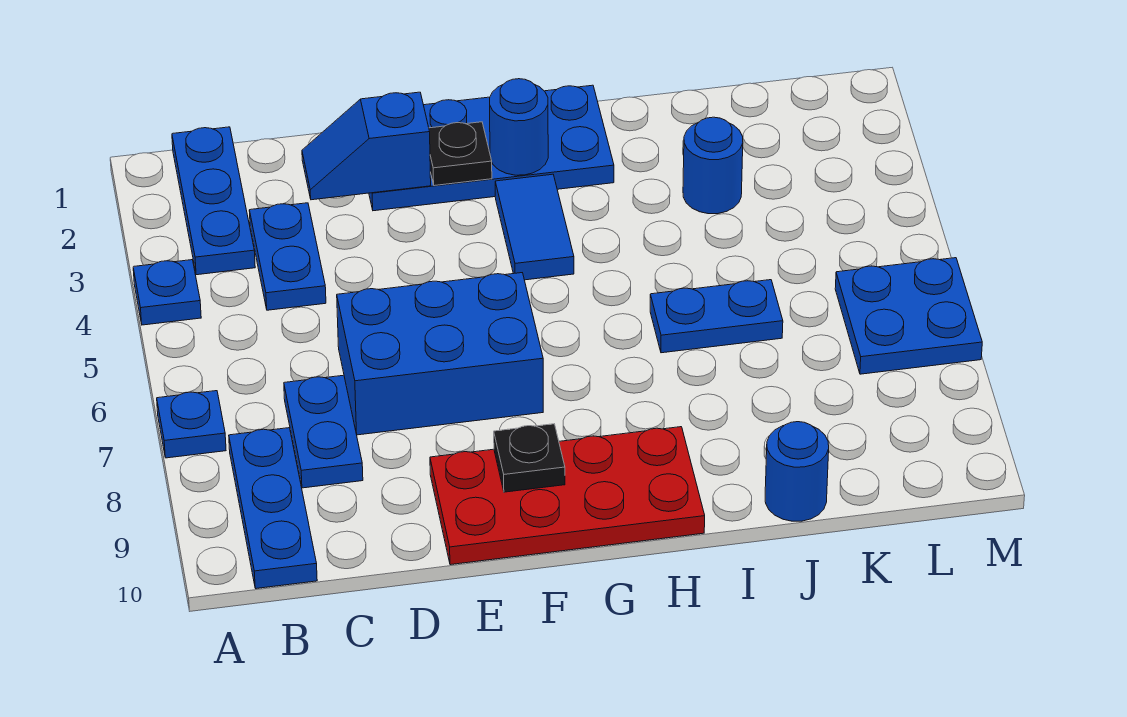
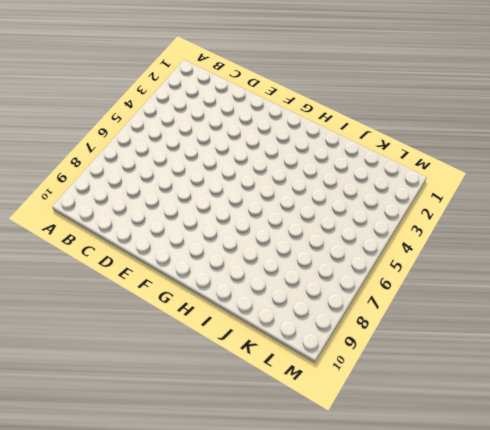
none -> blue plate A4 level 1
none -> blue plate A7 level 1
none -> blue plate B1:B3 level 1

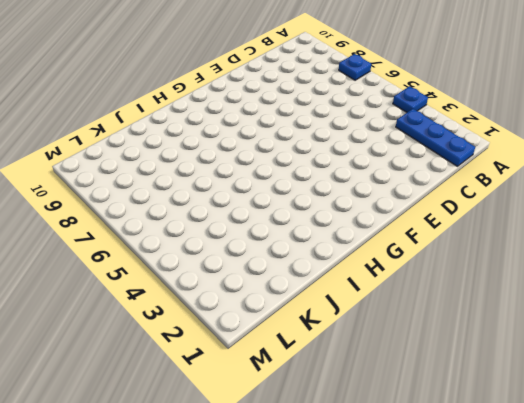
none -> blue plate B8:B10 level 1
none -> blue plate C3:C4 level 1
none -> blue plate C7:C8 level 1

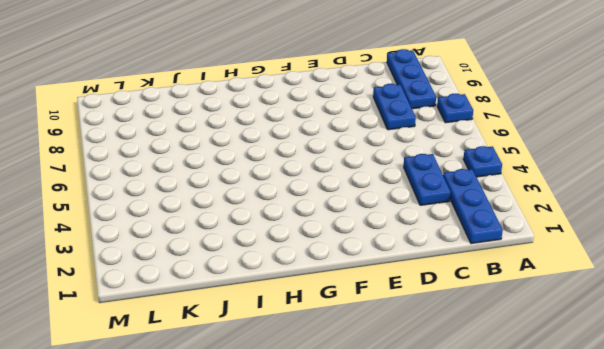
none -> blue brick D6:F7 level 1
none -> blue plate E1:H2 level 1
none -> red plate E9:H10 level 1

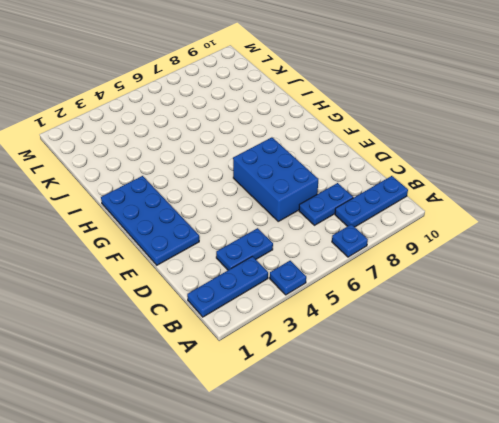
none -> red plate E9:H10 level 1
none -> blue tile G3:G4 level 1
none -> blue plate I6:J6 level 1

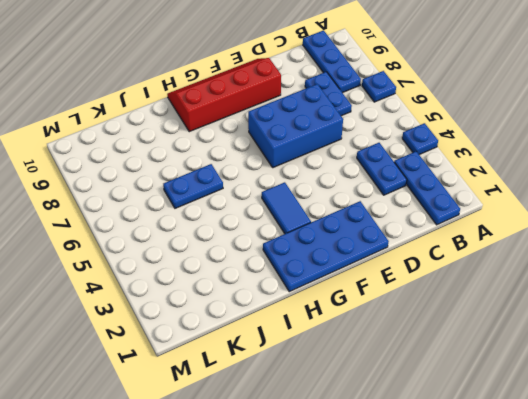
red slope E9:H10 level 1 top 9 -> red plate E9:H10 level 1
none -> blue round brick J3 level 1
none -> blue round brick J10 level 1
none -> blue plate L6:M7 level 1

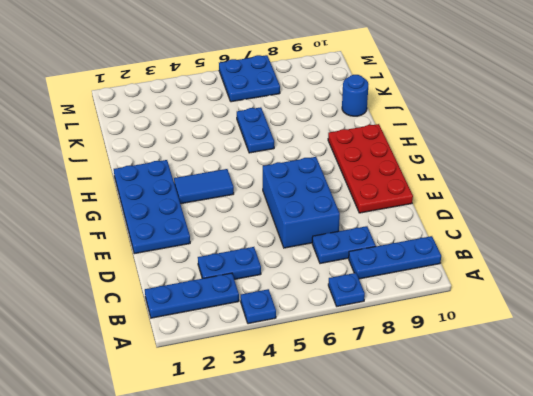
none -> blue round brick J3 level 1
none -> blue slope D2:E2 level 2 top E
none -> black plate F2 level 2

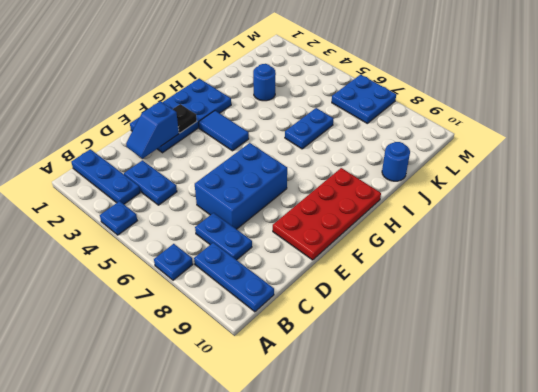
none -> black plate F9 level 2
none -> blue round brick G2 level 2

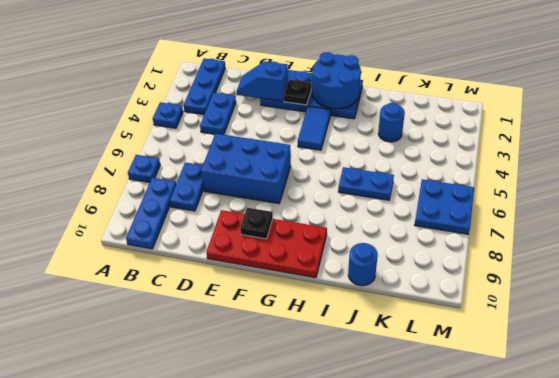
blue round brick G1:H2 level 2 -> blue round brick G2 level 2

